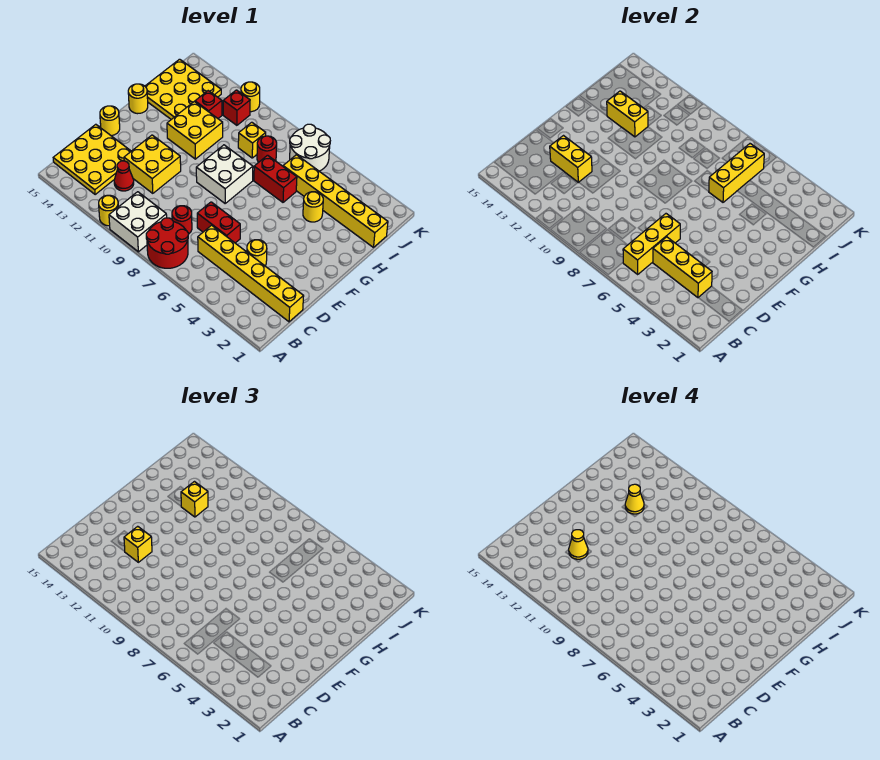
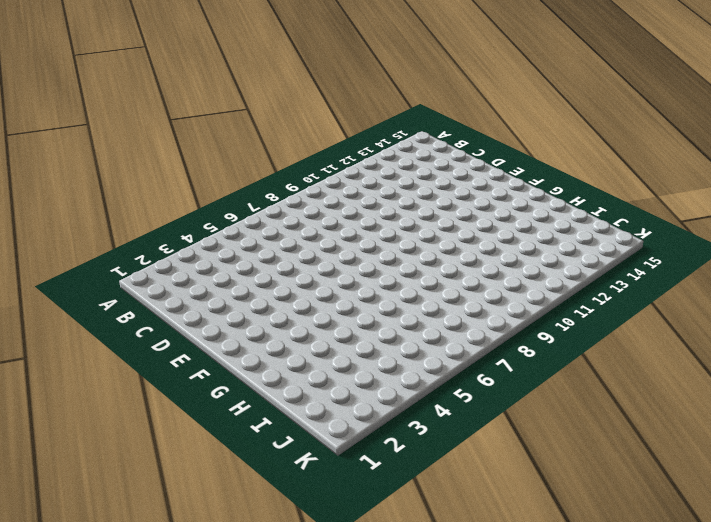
none -> red round brick A7:B8 level 1
none -> white brick A9:B10 level 1
none -> yellow round brick A11 level 1
none -> yellow plate B13:D15 level 1

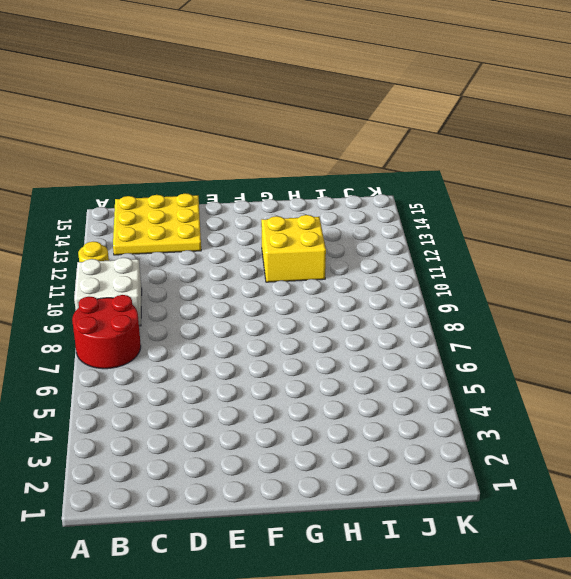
none -> yellow brick C1:C6 level 1
none -> red round brick C8 level 1
none -> red cone C12 level 1
none -> yellow round brick D4 level 1

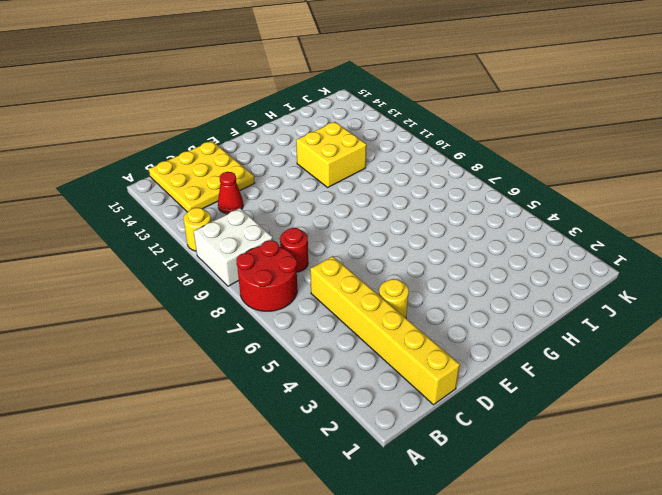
none -> red brick D6:D7 level 1
none -> yellow brick D11:E12 level 1
none -> yellow round brick E15 level 1
none -> white brick F8:G9 level 1

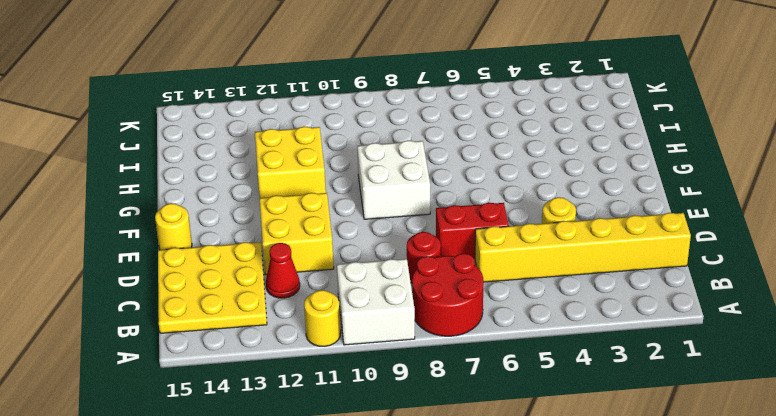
none -> yellow round brick G15 level 1
none -> yellow round brick H4 level 1
none -> red brick H6:H7 level 1
none -> yellow plate H13:J15 level 1

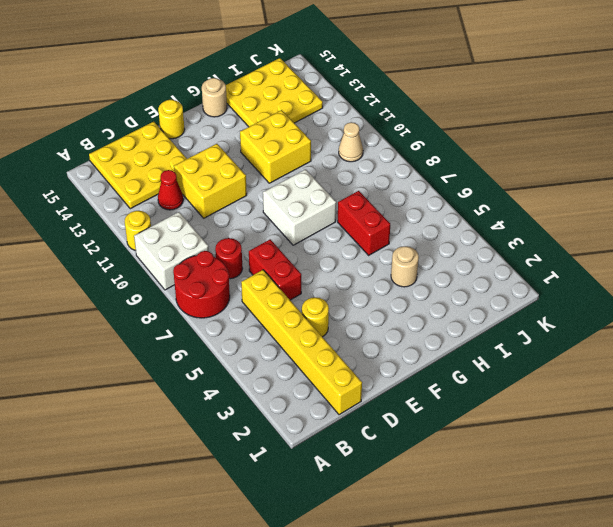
tan round brick G15 level 1 -> yellow round brick G15 level 1
tan round brick H4 level 1 -> yellow round brick H4 level 1
tan cone J10 level 1 -> none
none -> yellow brick I1:I6 level 1
none -> red round brick I8 level 1
none -> yellow brick I9 level 1
none -> red brick I12 level 1

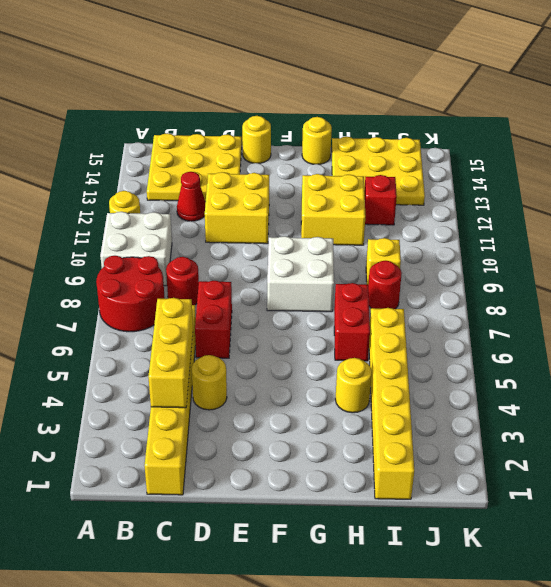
none -> white round brick J6:K7 level 1
none -> red brick J11 level 1
none -> yellow round brick K11 level 1
none -> yellow brick B6:D6 level 2

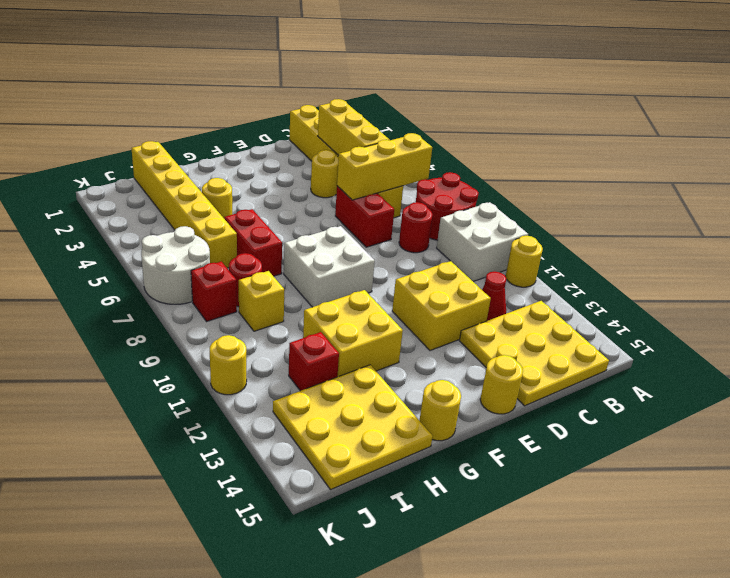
red brick J8 level 1 -> red brick J11 level 1
none -> yellow brick D12:D13 level 2
none -> yellow brick H6:J6 level 2
none -> yellow brick H12:H13 level 2
none -> yellow brick D12 level 3

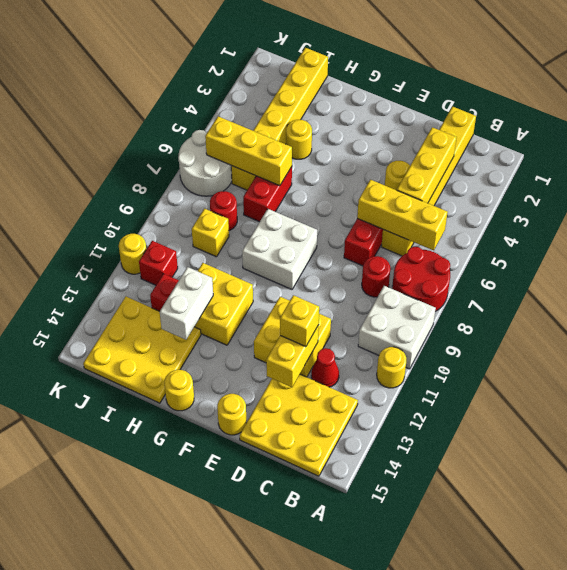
white brick H12:H13 level 2 -> yellow brick H12:H13 level 2
none -> yellow brick H12 level 3
none -> yellow cone D12 level 4
none -> yellow cone H12 level 4

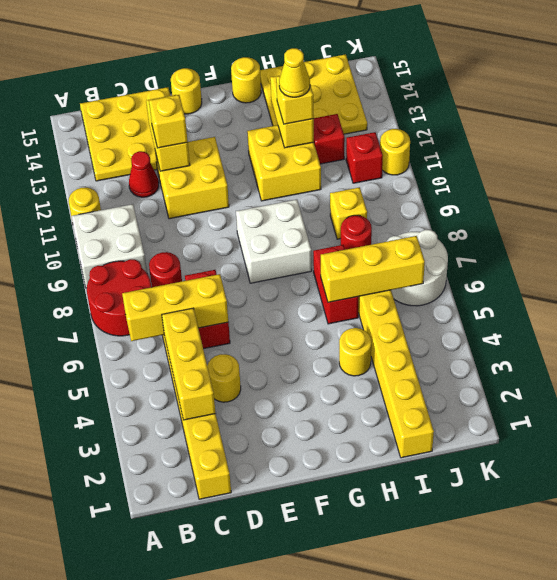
none -> yellow cone D12 level 4

